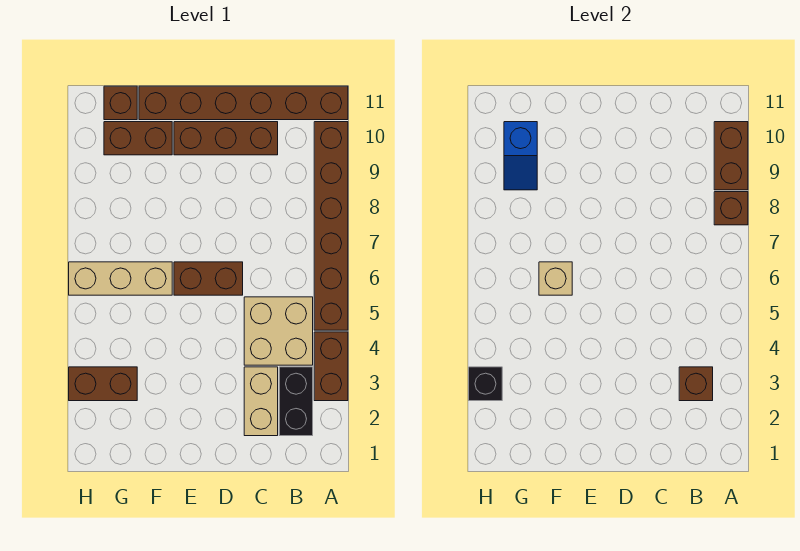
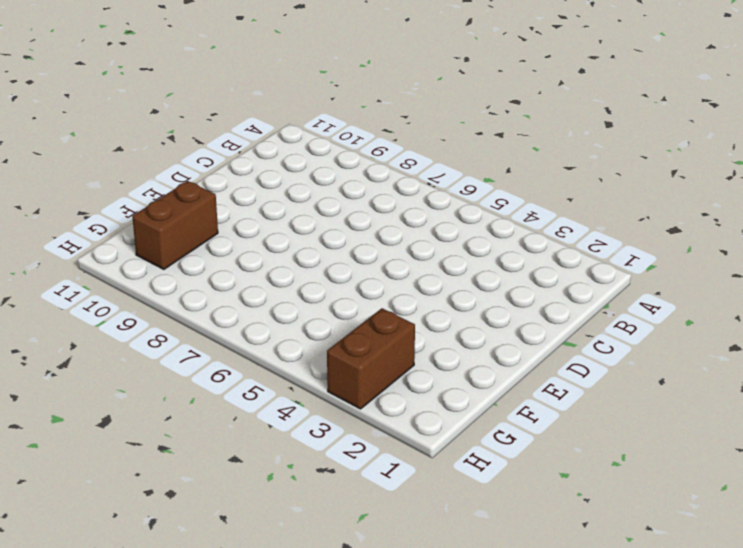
none -> brown brick A3:A4 level 1
none -> brown brick A5:A10 level 1
none -> brown brick A11:F11 level 1

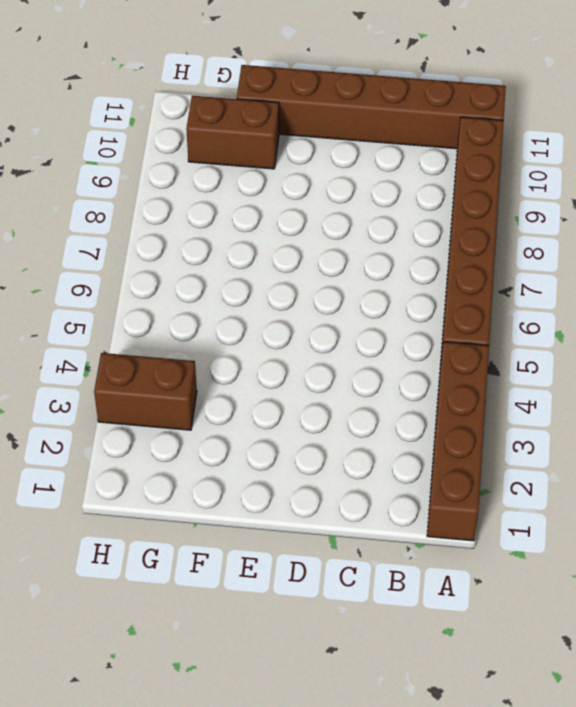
brown brick A1:A4 level 1 -> brown brick A3:A4 level 1
none -> black brick B2:B3 level 1
none -> tan brick B4:C5 level 1
none -> tan brick C2:C3 level 1

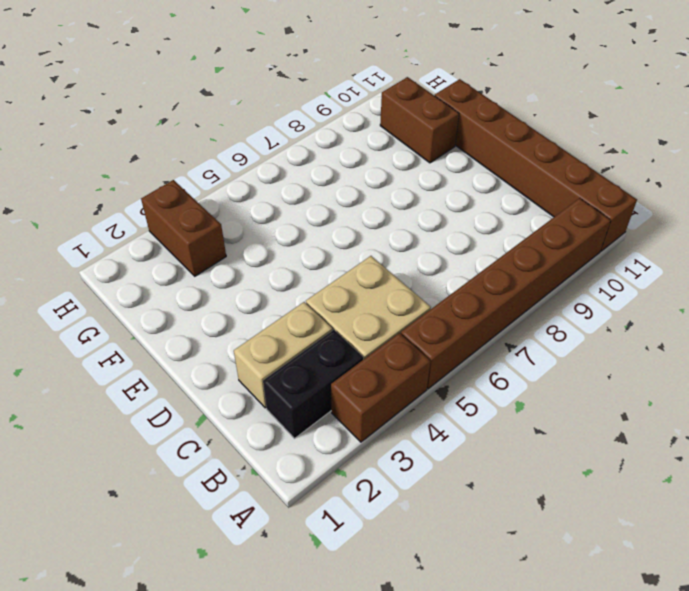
none -> brown brick C10:E10 level 1
none -> brown brick D6:E6 level 1
none -> tan brick F6:H6 level 1

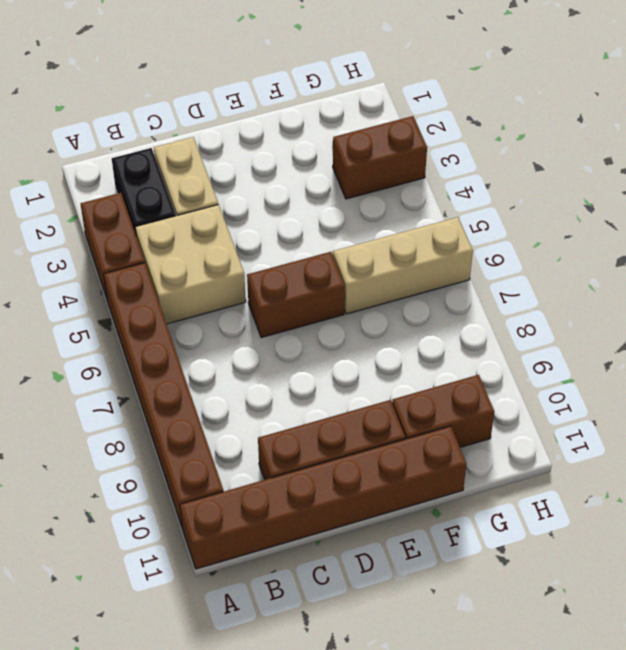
none -> brown brick G11 level 1
none -> brown brick A8 level 2
none -> brown brick A9:A10 level 2

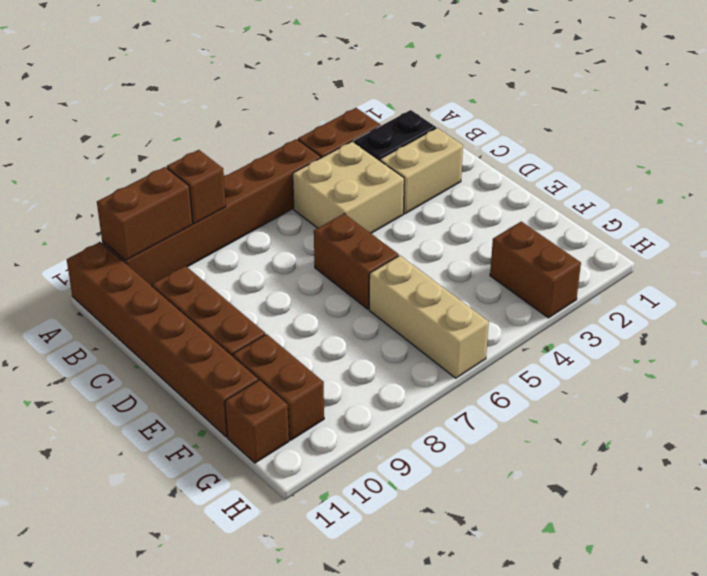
none -> brown brick B3 level 2
none -> tan brick F6 level 2
none -> blue slope G9:G10 level 2 top 10

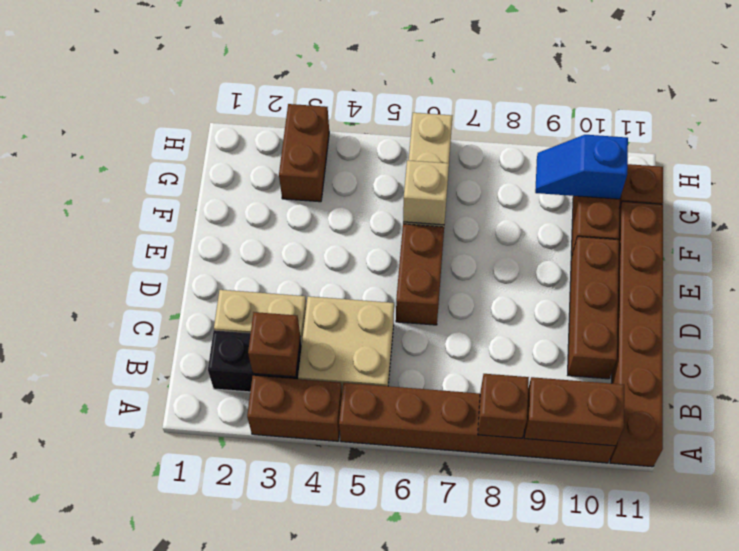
none -> black brick H3 level 2

